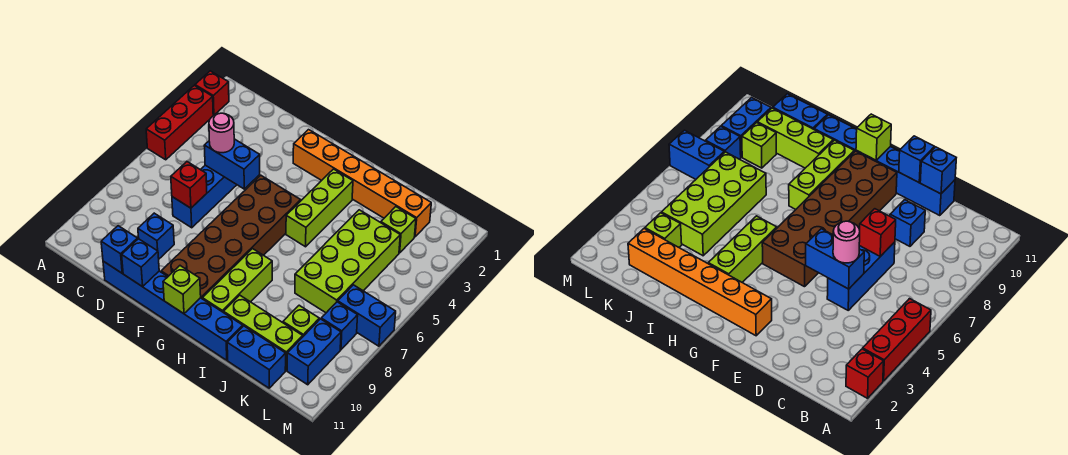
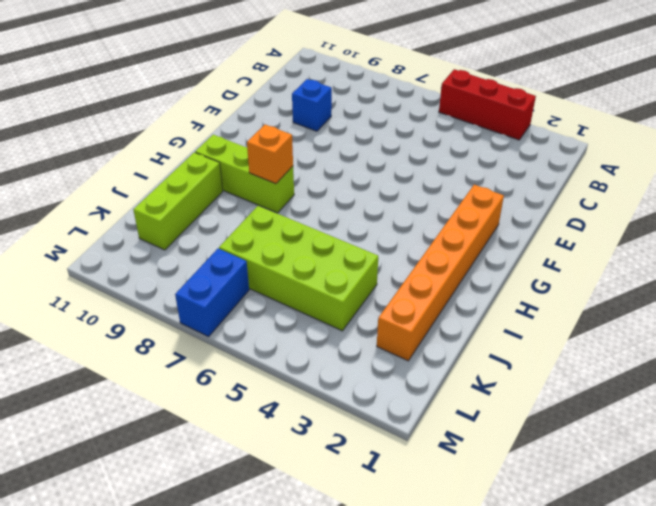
orange brick H8 level 2 -> none
none -> red brick A2 level 1
none -> blue brick D5:D7 level 1
none -> blue brick D11:I11 level 1

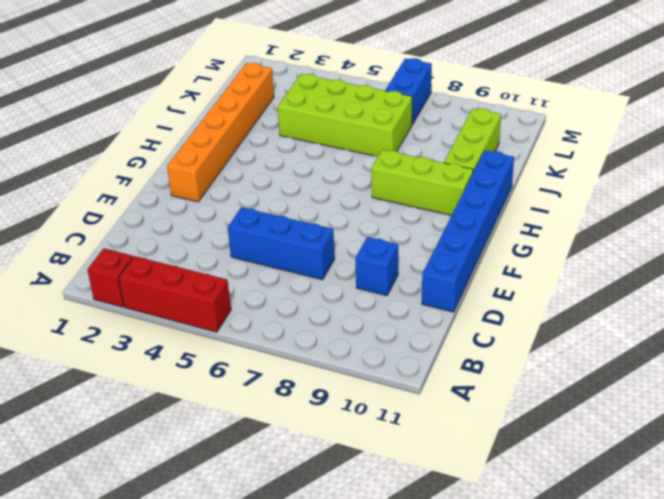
none -> brown brick F5:G10 level 1
none -> lime brick H3:H5 level 1
none -> blue brick J11:K11 level 1

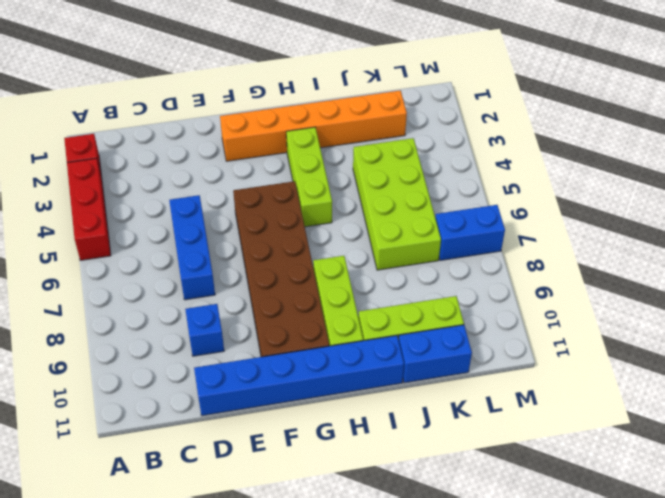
none -> lime brick K3 level 1
none -> lime brick K9 level 1
none -> blue brick L8 level 1

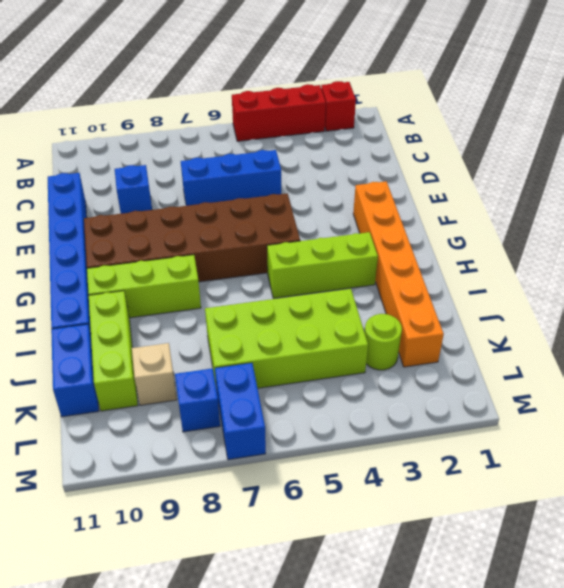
lime round brick K3 level 1 -> lime brick K3 level 1
tan brick K9 level 1 -> lime brick K9 level 1
none -> blue brick L9:L10 level 1
none -> blue brick D5:E5 level 2
none -> red brick D7 level 2

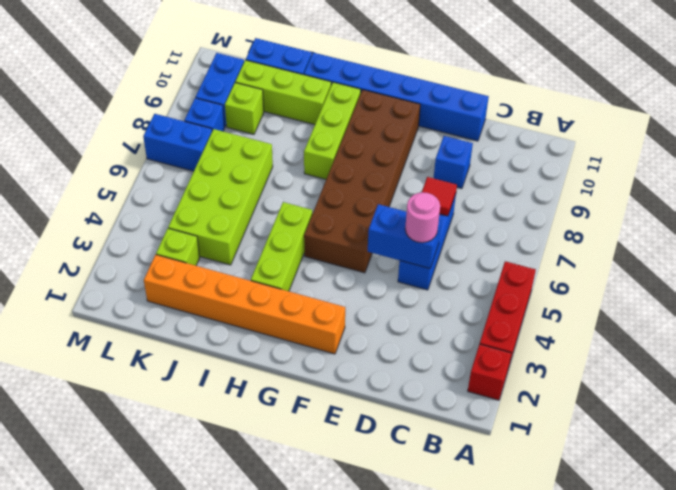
red tile D7 level 2 -> red brick D7 level 2
none -> blue brick D11 level 2
none -> blue brick E11 level 2
none -> lime brick G11 level 2

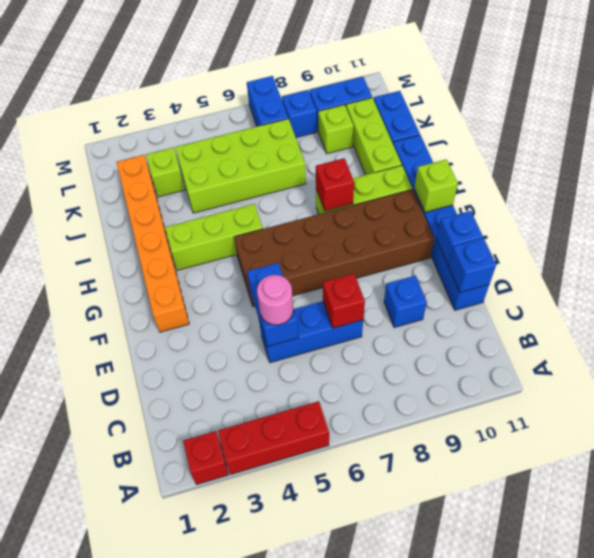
red brick H8 level 2 -> none

